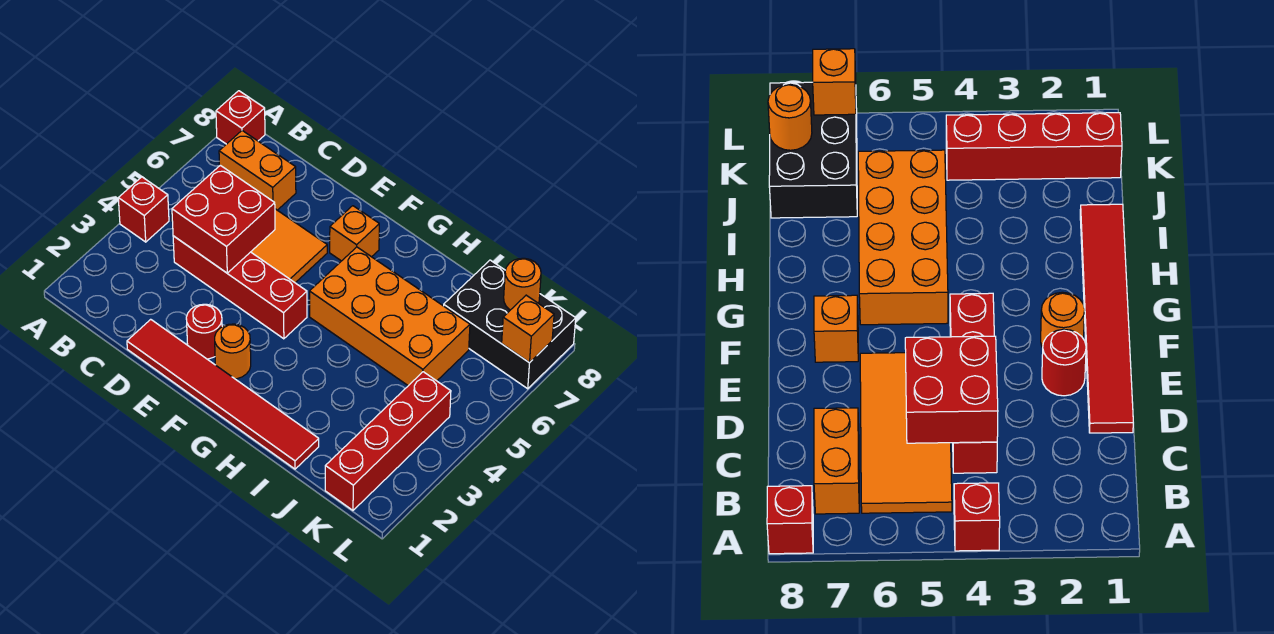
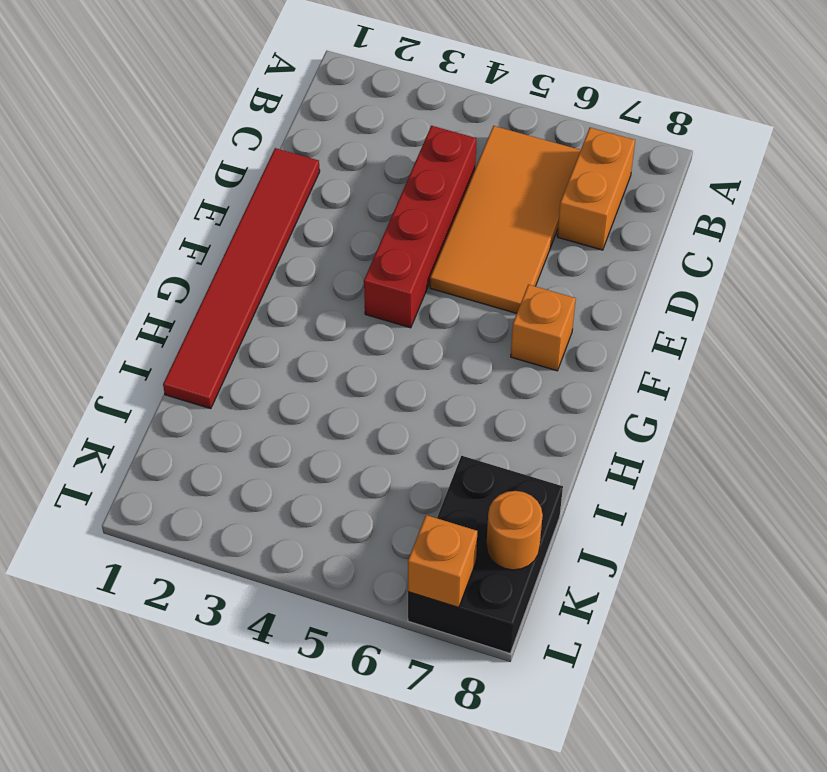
none -> red brick A4 level 1
none -> red brick A8 level 1
none -> red round brick E2 level 1

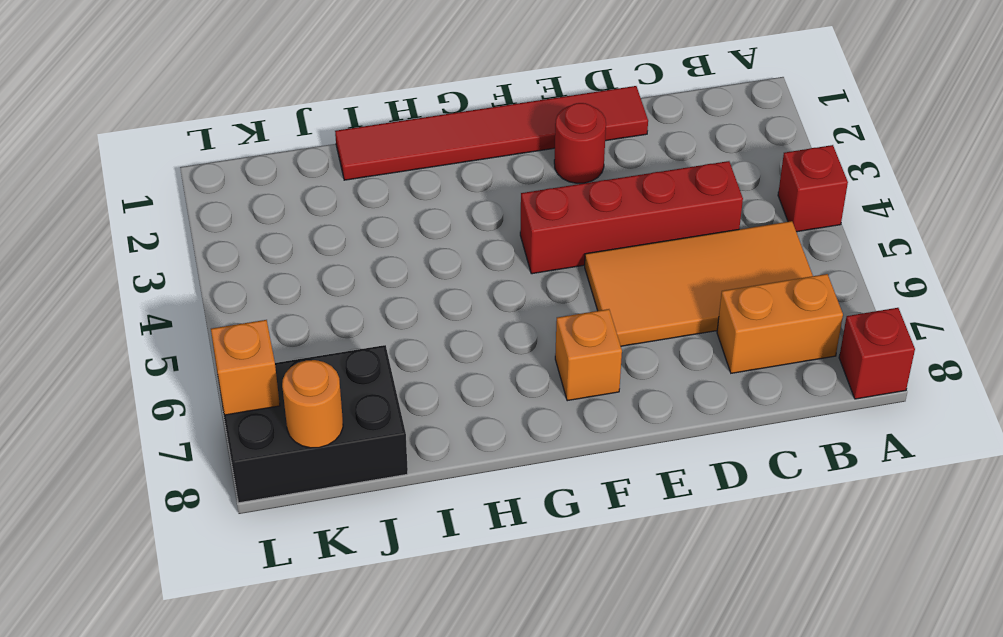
none -> orange round brick F2 level 1
none -> orange brick G5:J6 level 1
none -> red brick K1:K4 level 1

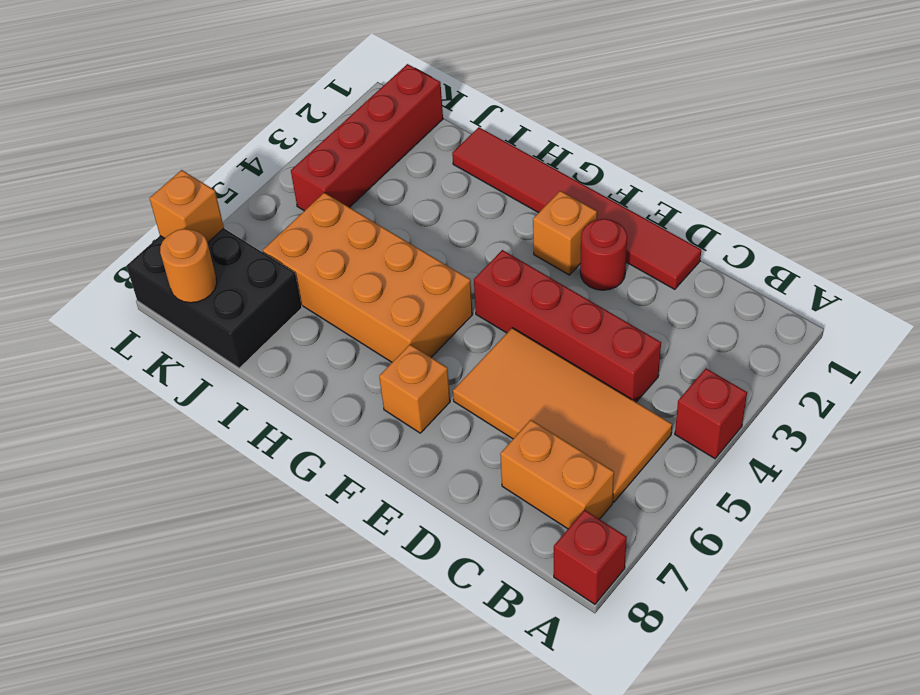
orange brick F2 level 1 -> orange round brick F2 level 1
none -> red brick C4:D5 level 2

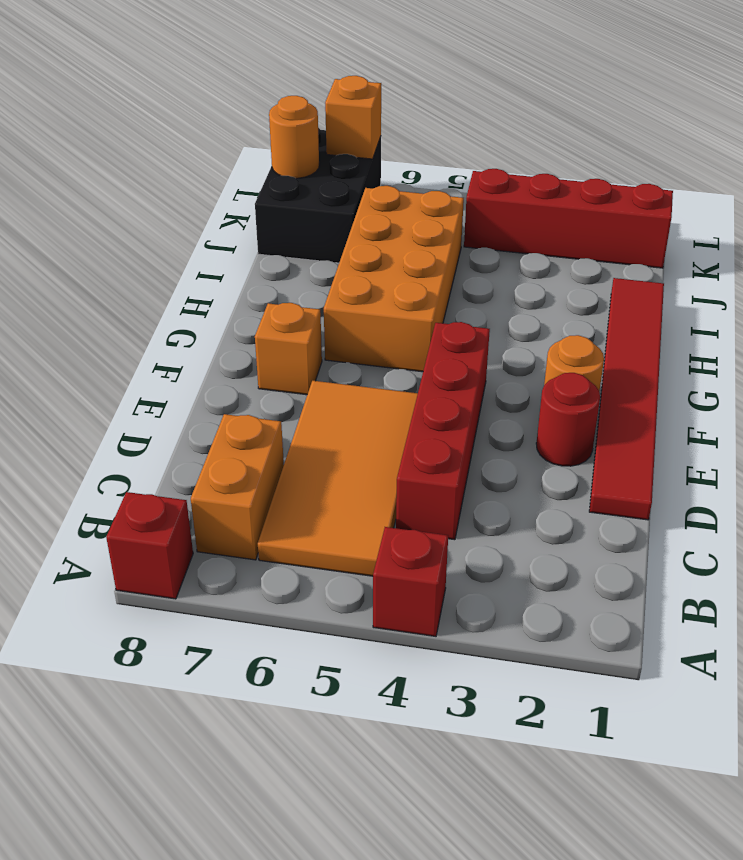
none -> red brick C4:D5 level 2

